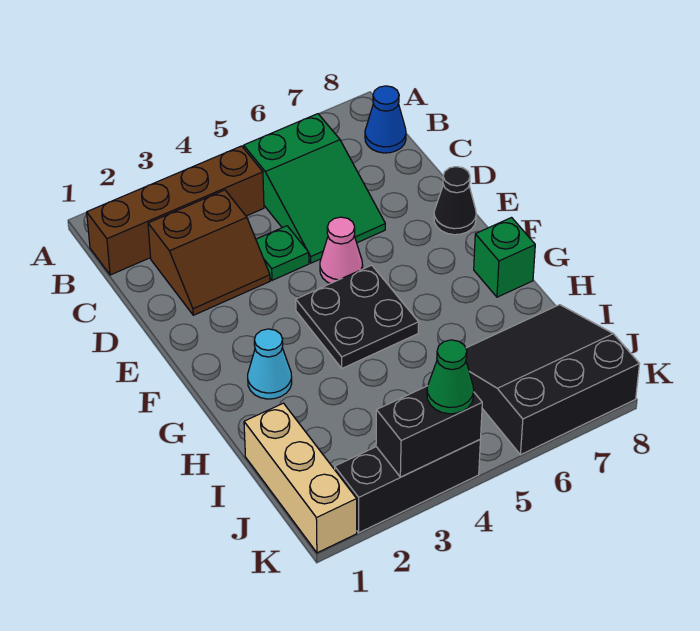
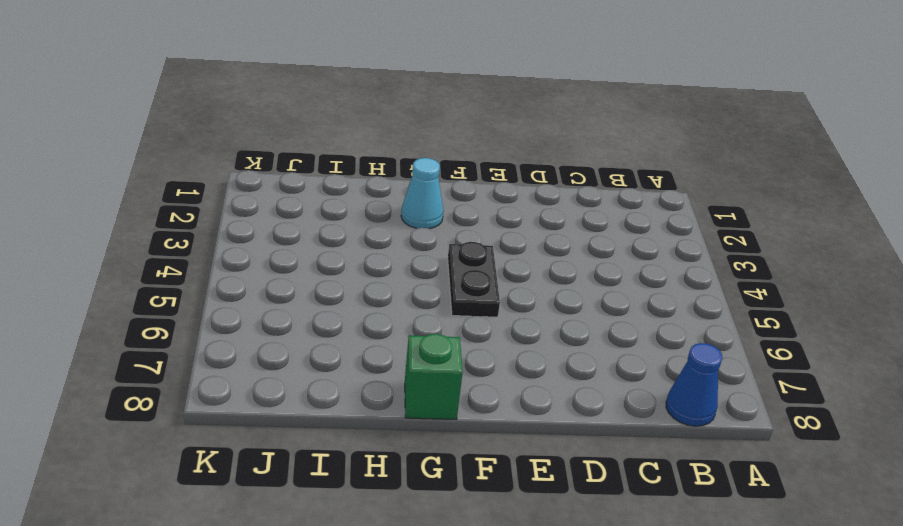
black plate F4:F5 level 1 -> black plate F4:G5 level 1
none -> brown brick B1:B4 level 1
none -> green slope B5:D6 level 1 top B
none -> brown slope C2:D3 level 1 top C

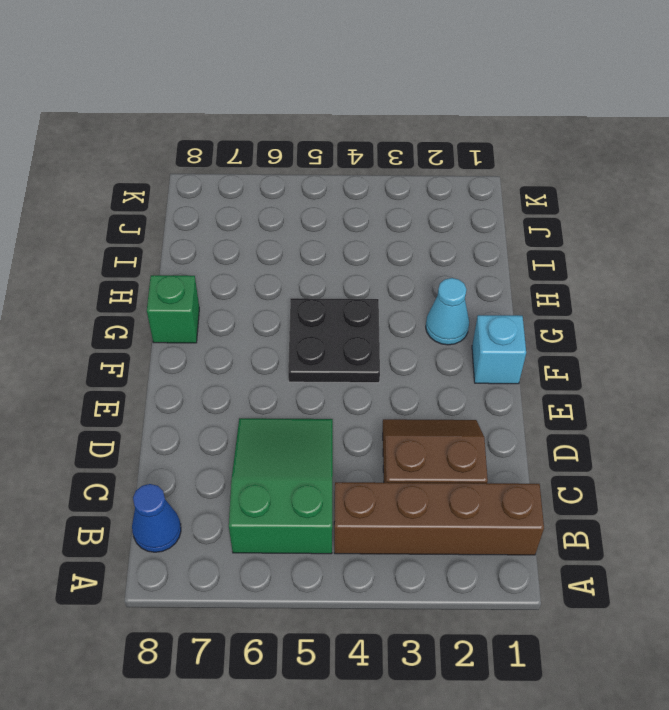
cyan brick F1 level 1 -> none
none -> green plate D4 level 1
none -> pink cone E5 level 1
none -> black cone E8 level 1

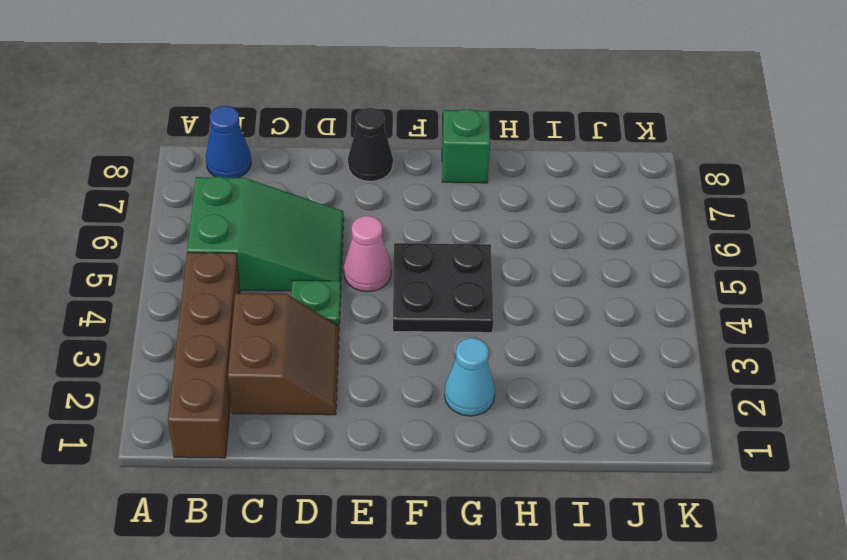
none -> tan brick I1:K1 level 1
none -> black slope I6:K8 level 1 top K
none -> black brick K2:K4 level 1

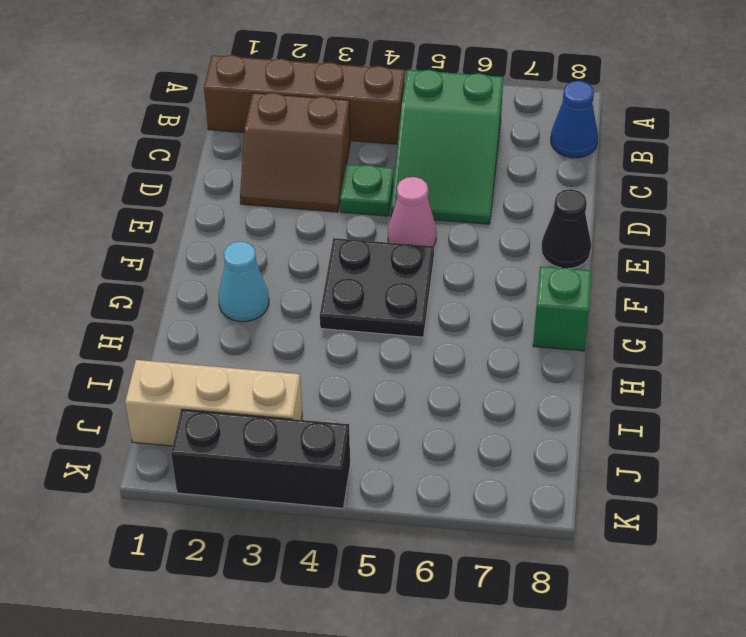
tan brick J1:J3 level 1 -> tan brick I1:K1 level 1
none -> black slope I6:K8 level 1 top K
none -> black brick K3:K4 level 2
none -> green cone K4 level 3

